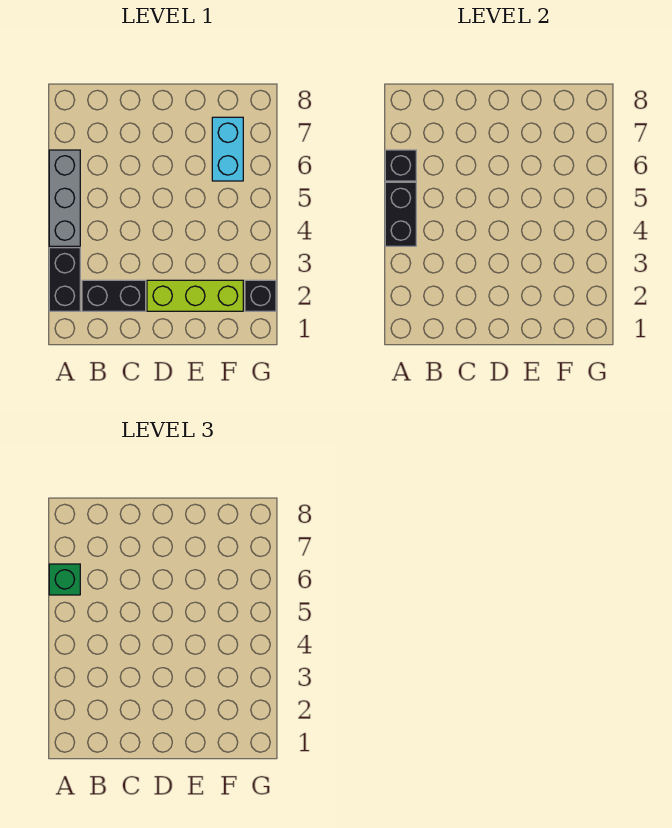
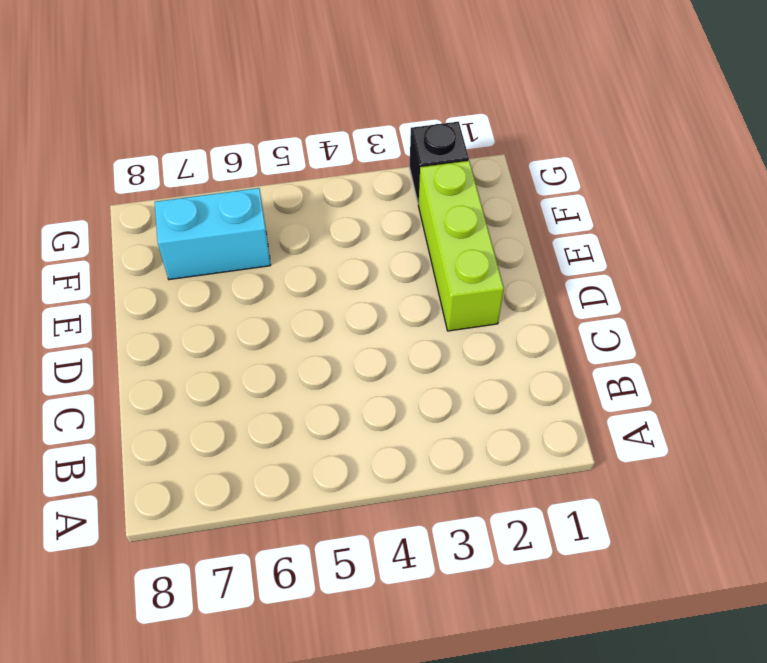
none -> black brick A2:A3 level 1
none -> grey brick A4:A6 level 1

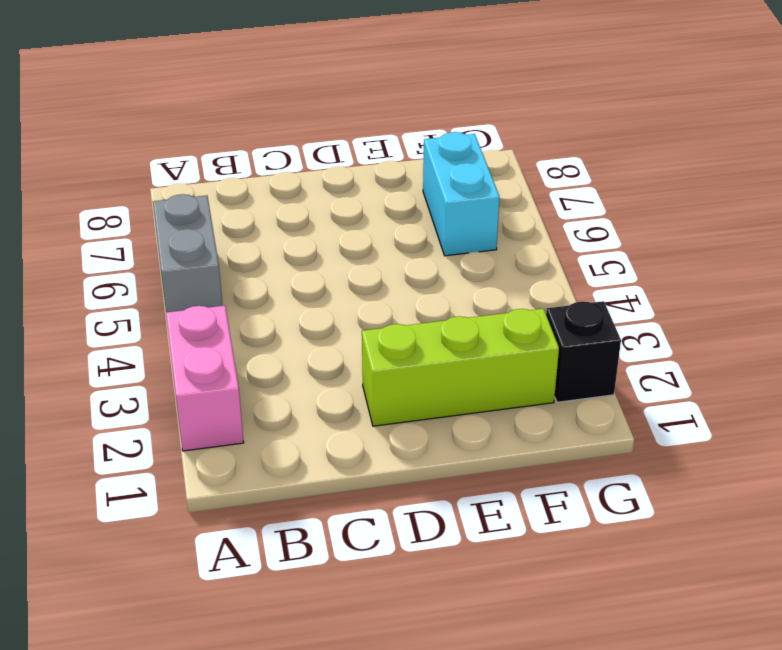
pink brick A2:A3 level 1 -> black brick A2:A3 level 1
grey brick A5:A6 level 1 -> grey brick A4:A6 level 1
none -> black brick B2:C2 level 1
none -> black brick A4:A5 level 2

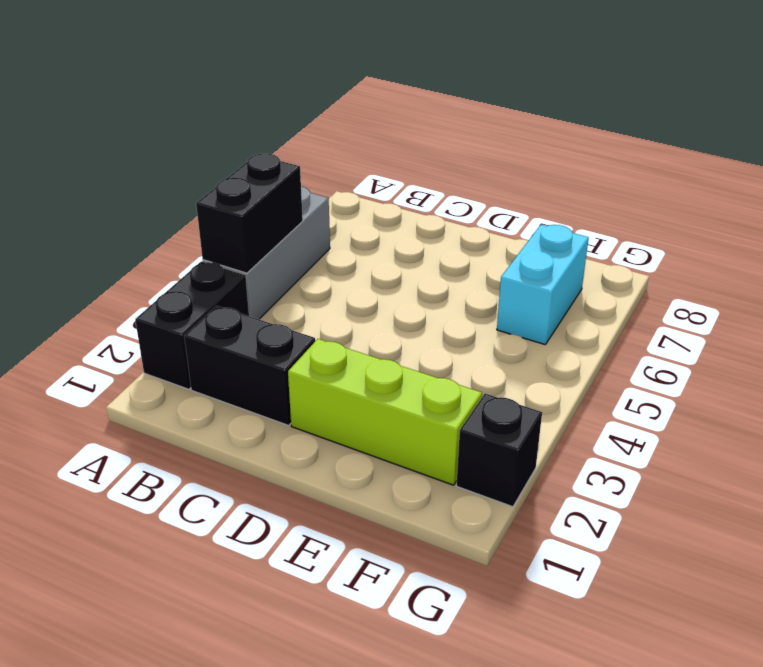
none -> black brick A6 level 2
none -> green brick A6 level 3

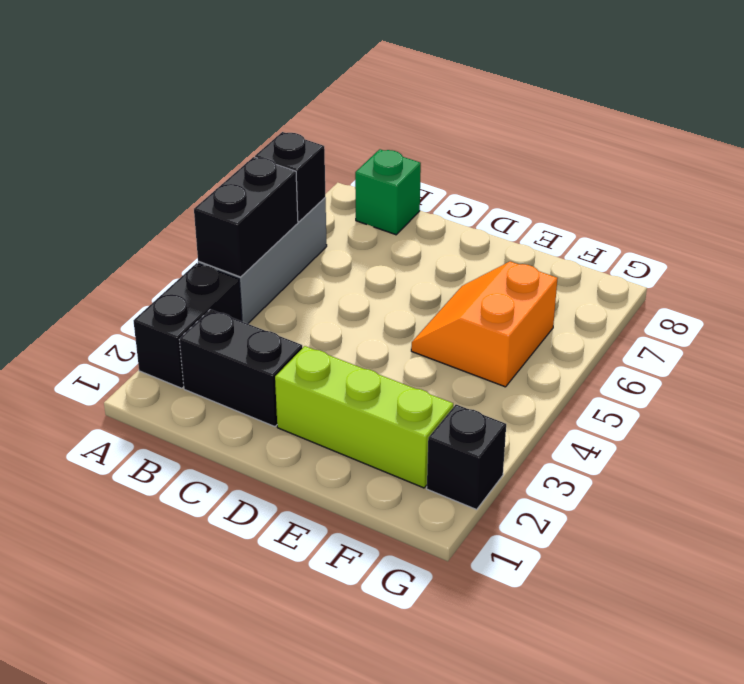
green brick B8 level 1 -> green brick A6 level 3
orange slope E5:F6 level 1 top F -> cyan brick F6:F7 level 1

